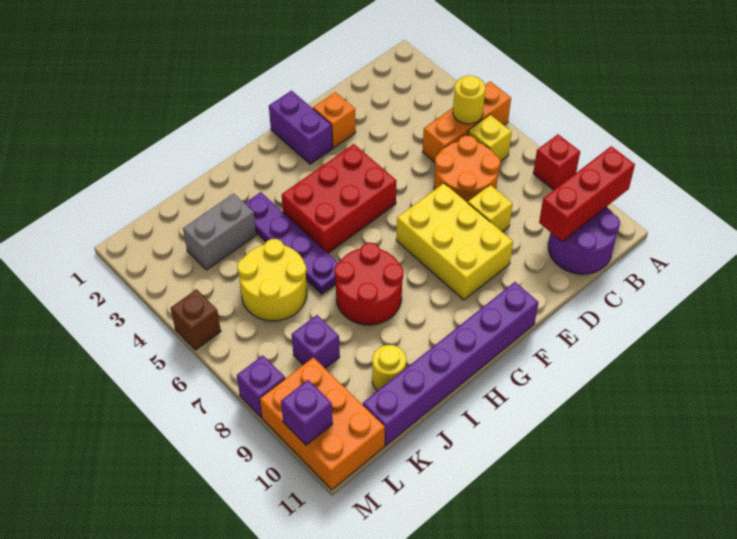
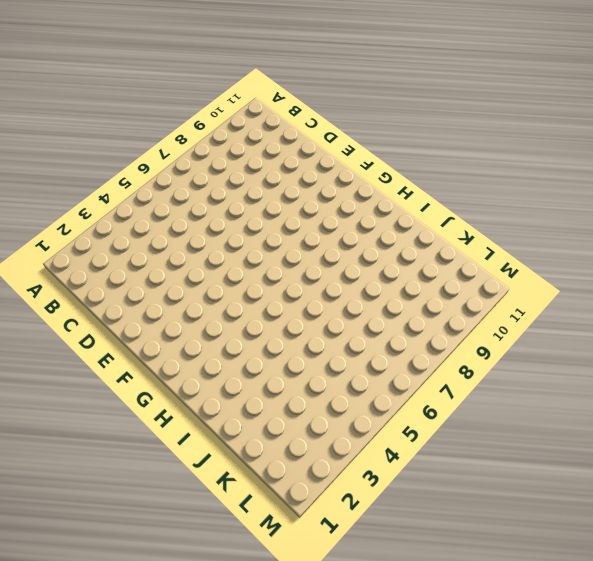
none -> orange brick A5:C5 level 1
none -> red brick A8 level 1
none -> yellow brick B6 level 1

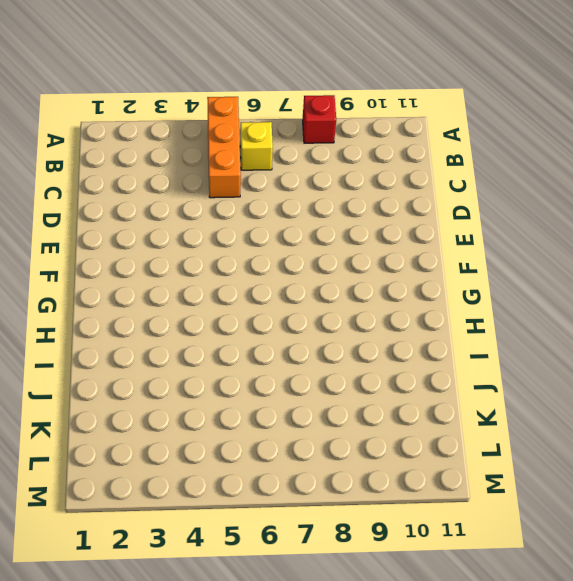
none -> purple round brick B10:C11 level 1
none -> orange round brick C6:D7 level 1
none -> yellow brick D8 level 1

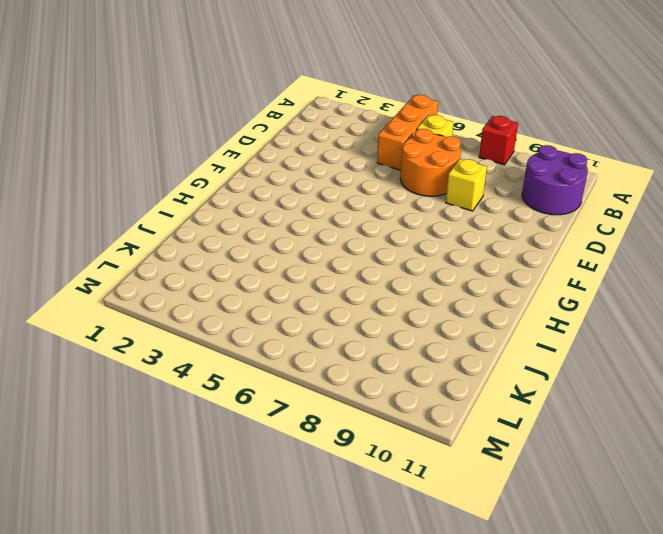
none -> orange brick E2 level 1
none -> yellow brick E7:F9 level 1
none -> purple brick F1:F2 level 1

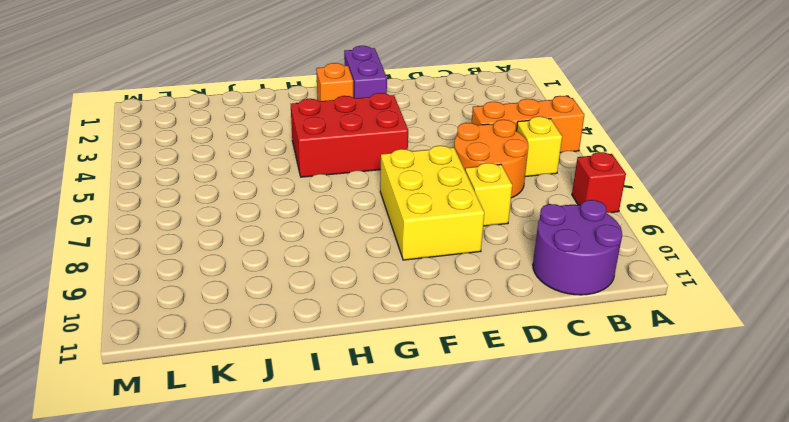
orange brick G2 level 1 -> orange brick E2 level 1
none -> purple brick F11:K11 level 1
none -> red round brick H7:I8 level 1
none -> purple plate I3:I6 level 1

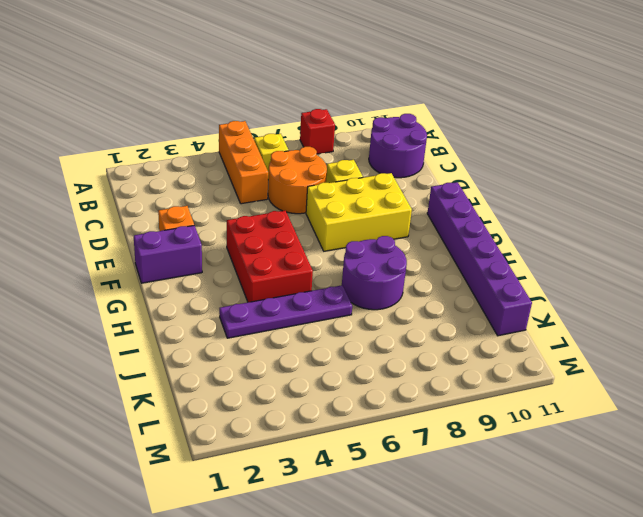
purple round brick H7:I8 level 1 -> red round brick H7:I8 level 1
none -> grey brick J3:K3 level 1
none -> yellow round brick J5:K6 level 1
none -> yellow round brick J10 level 1

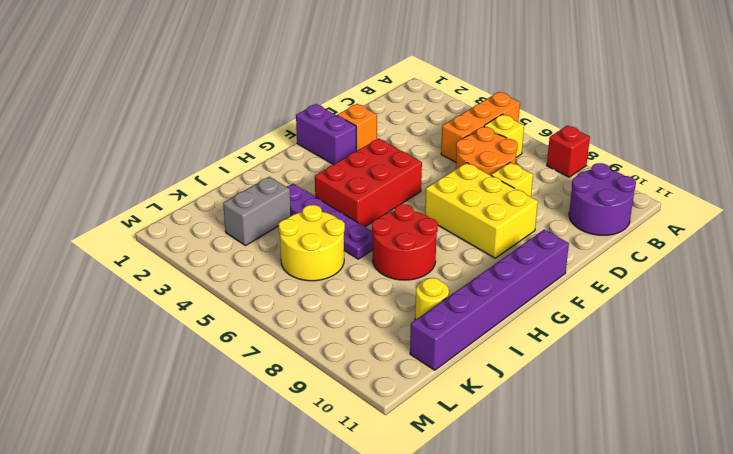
none -> purple brick K8 level 1
none -> orange brick L9:M11 level 1
none -> brown brick M5 level 1

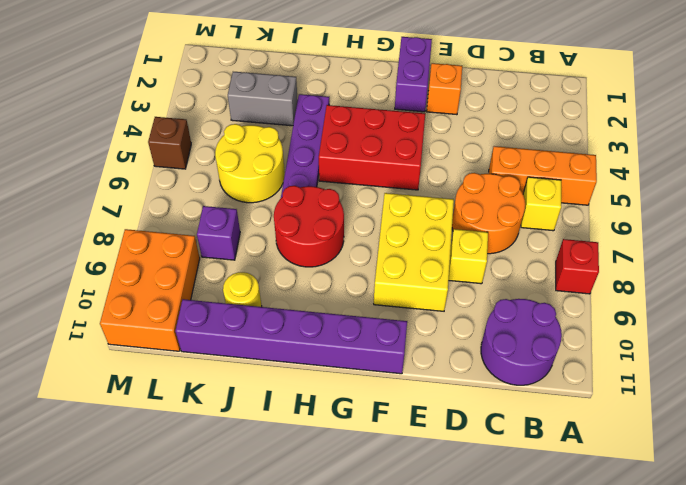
none -> purple brick M8 level 1
none -> red brick A10:C10 level 2
none -> yellow round brick B5 level 2

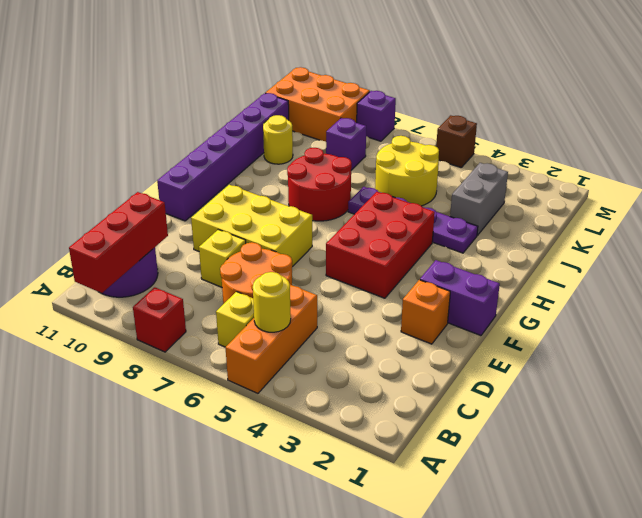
none -> purple brick M10 level 2

